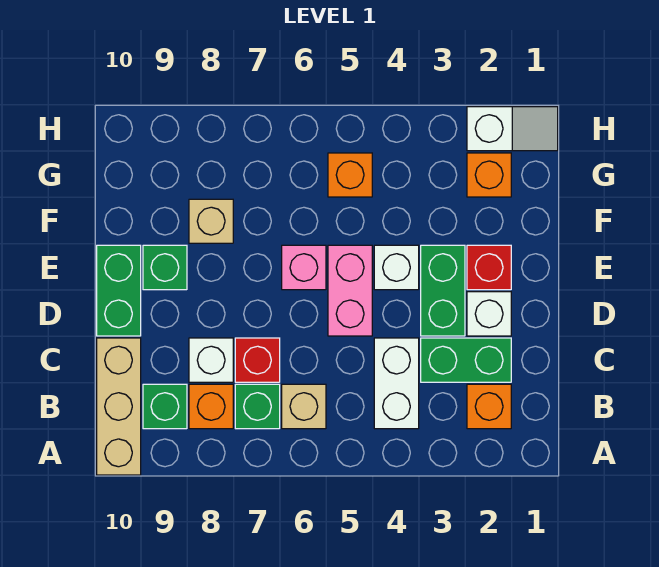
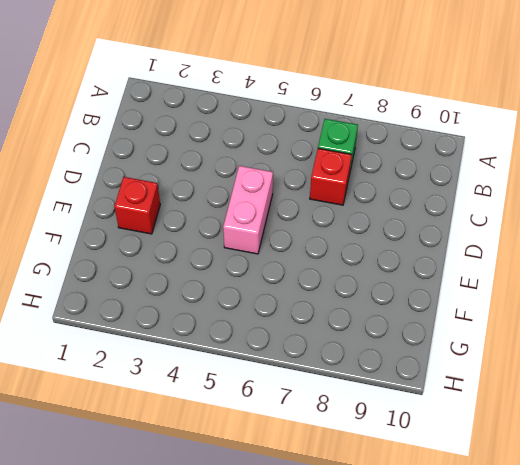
none -> tan brick A10:C10 level 1
none -> orange brick B2 level 1
none -> white brick B4:C4 level 1

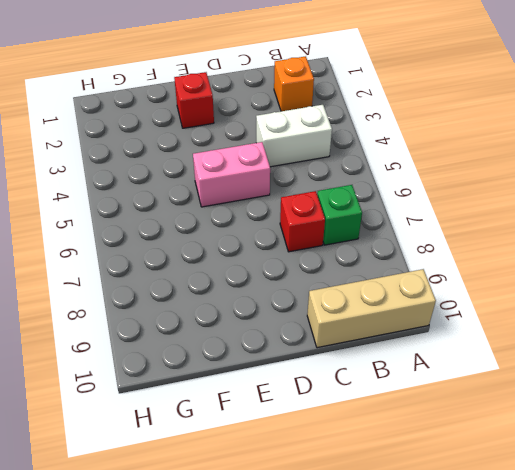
none -> tan brick B6 level 1
none -> orange brick B8 level 1
none -> green brick B9 level 1

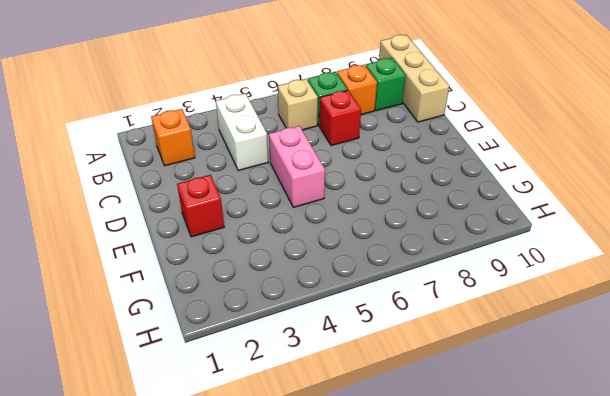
none -> green brick C2:C3 level 1
none -> white brick C8 level 1
none -> white brick D2 level 1

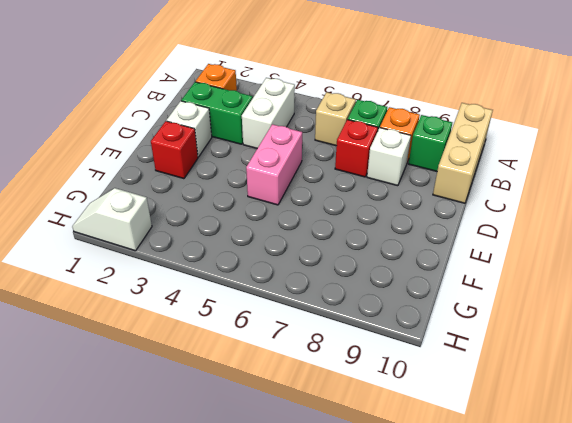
none -> green brick D3:E3 level 1
none -> green brick D10:E10 level 1
none -> white brick E4 level 1

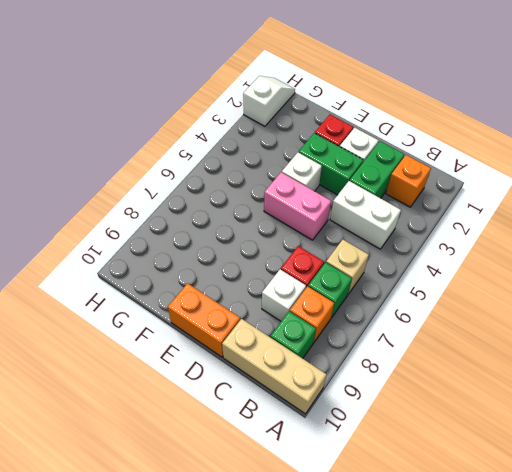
orange brick D10:E10 level 1 -> green brick D10:E10 level 1
none -> pink brick E6 level 1
none -> green brick E9 level 1
none -> tan brick F8 level 1

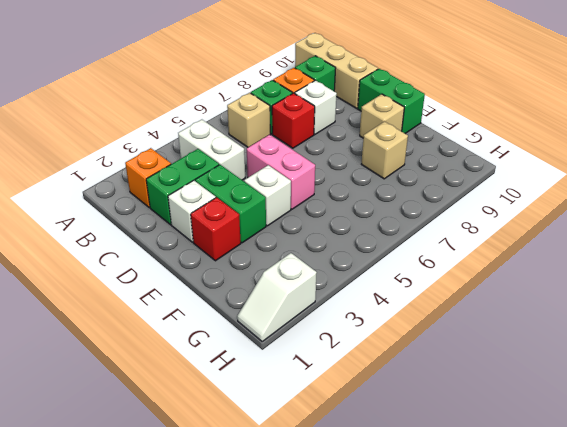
tan brick E9 level 1 -> green brick E9 level 1
none -> pink brick E6 level 1
none -> orange brick G2 level 1
none -> orange brick G5 level 1

